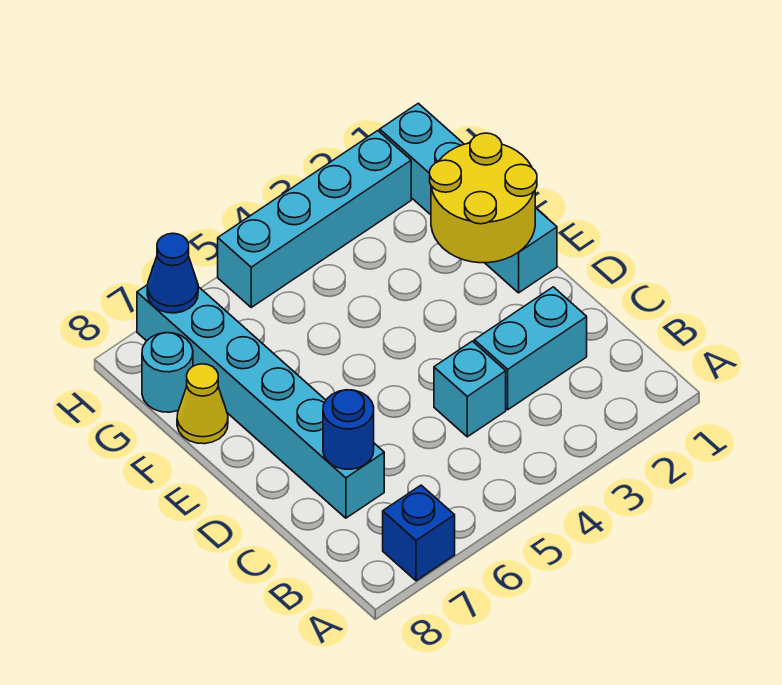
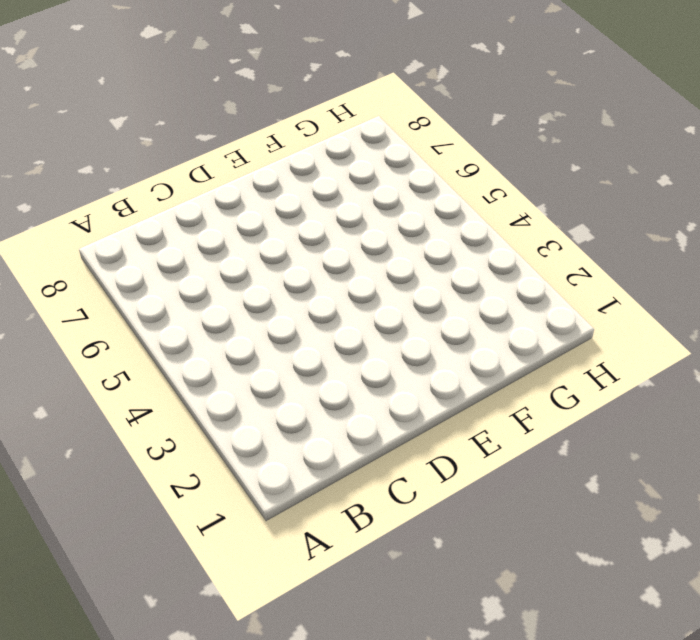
none -> blue brick A7 level 1
none -> cyan brick C2:C3 level 1

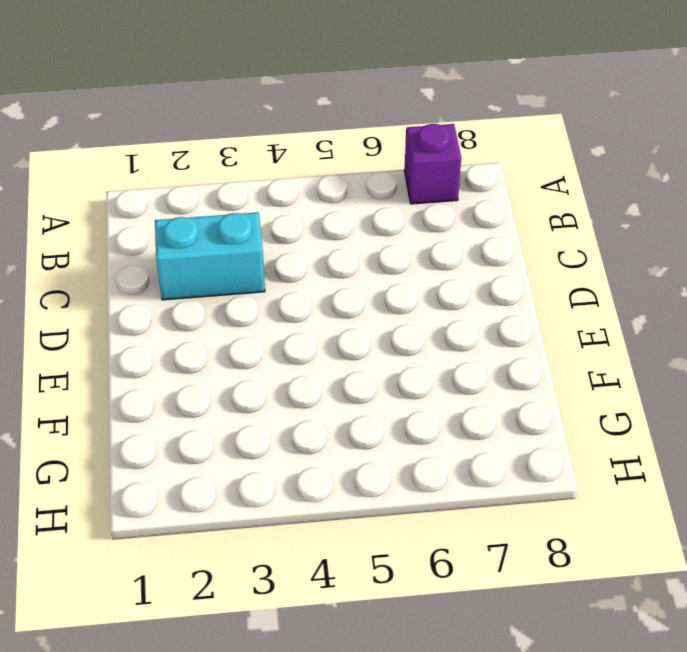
purple brick A7 level 1 -> blue brick A7 level 1
none -> cyan brick C4 level 1
none -> cyan brick C7:H7 level 1

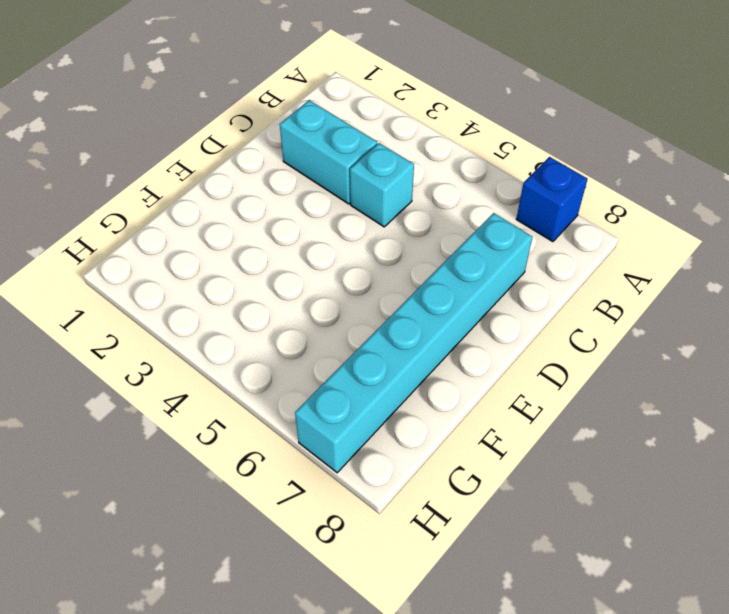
none -> cyan brick E1:H1 level 1
none -> yellow cone F8 level 1

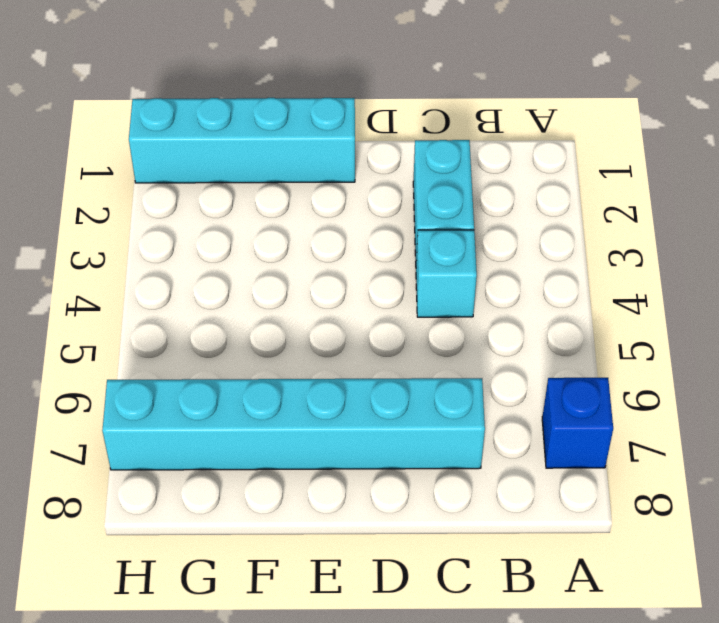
none -> yellow cone F8 level 1
none -> cyan round brick G8 level 1

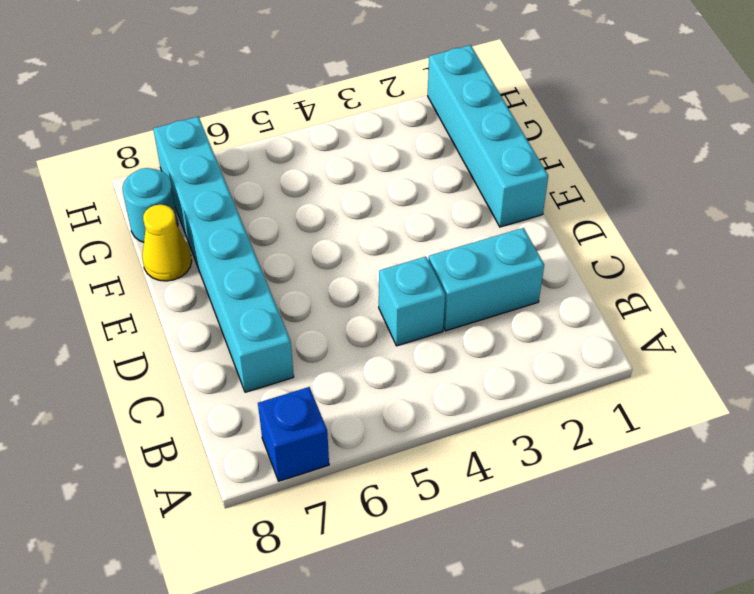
none -> cyan brick H2:H5 level 1
none -> blue round brick C7 level 2

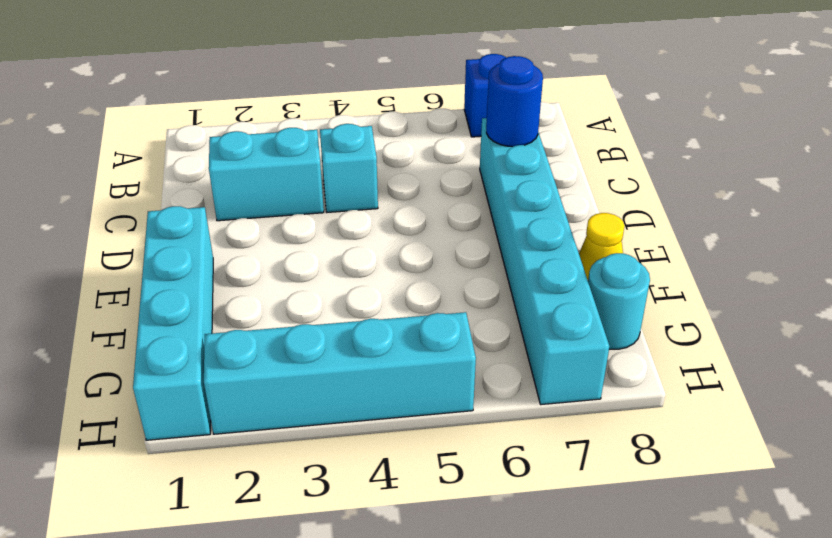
none -> yellow round brick E1:F2 level 2
none -> blue cone H7 level 2

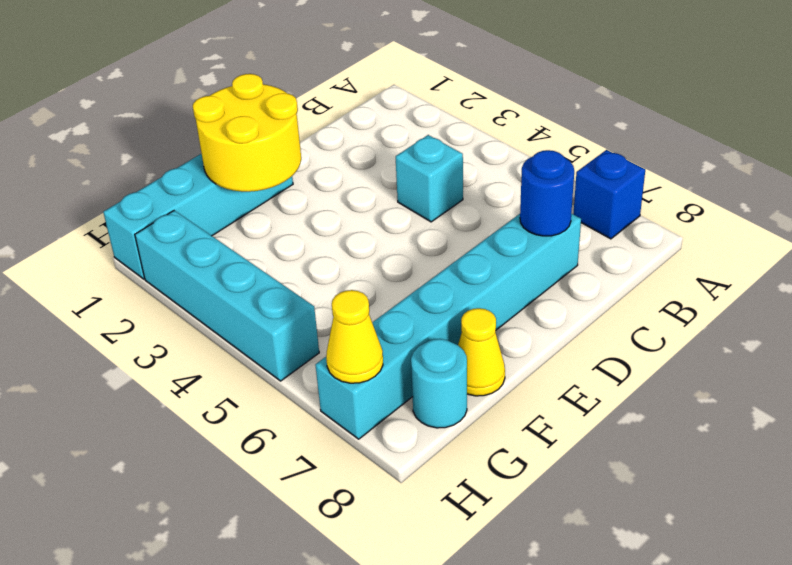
yellow cone H7 level 2 -> blue cone H7 level 2
none -> cyan brick C2:C3 level 1

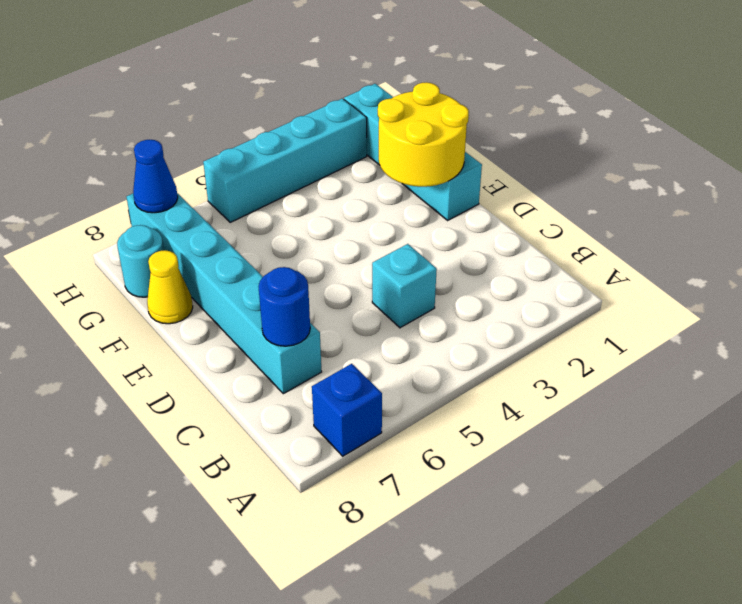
none -> cyan brick C2:C3 level 1

